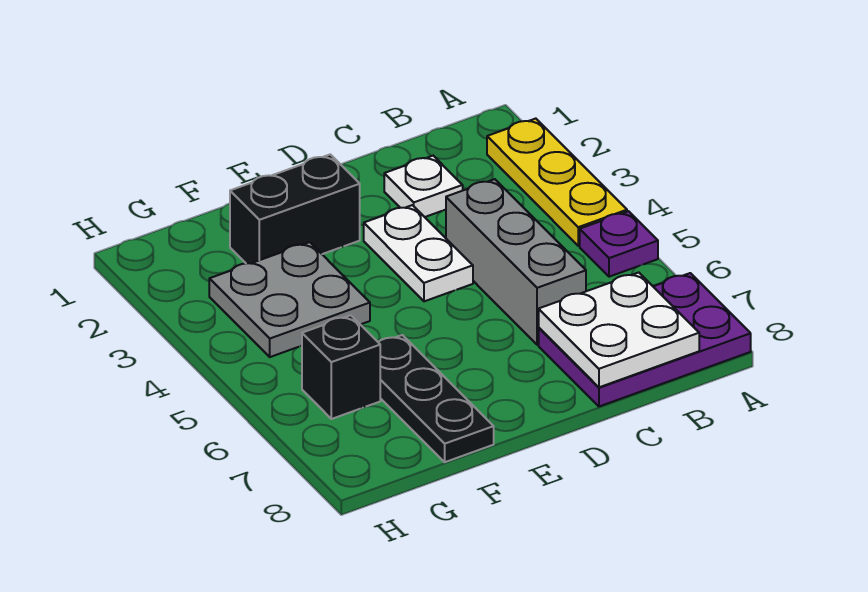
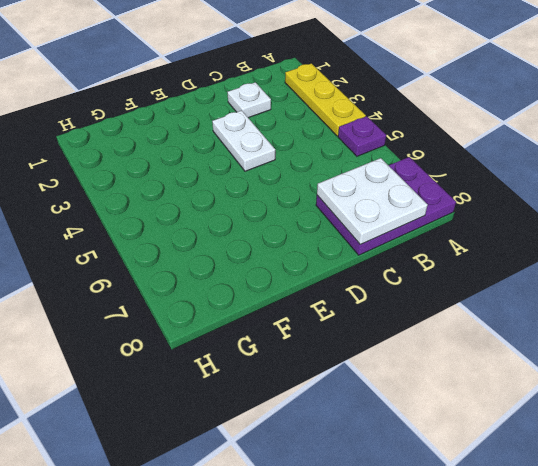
none -> grey brick C4:C6 level 1
none -> black brick E2:F2 level 1

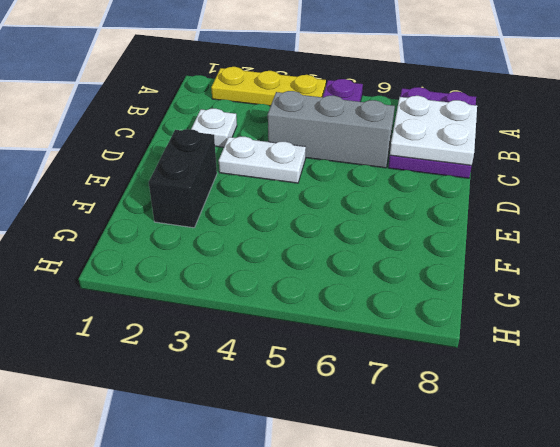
none -> grey plate F3:G4 level 1
none -> black plate F6:F8 level 1

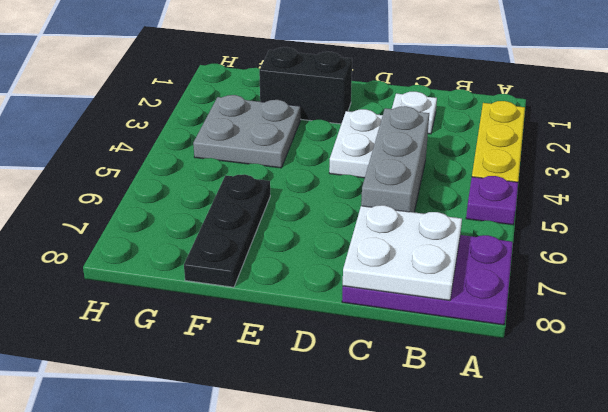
none -> black brick G6 level 1

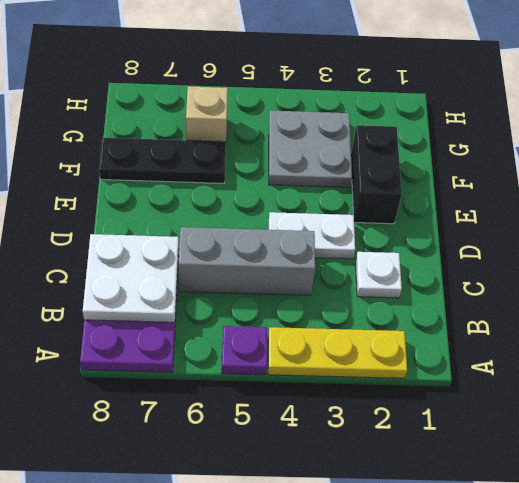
tan brick G6 level 1 -> black brick G6 level 1

